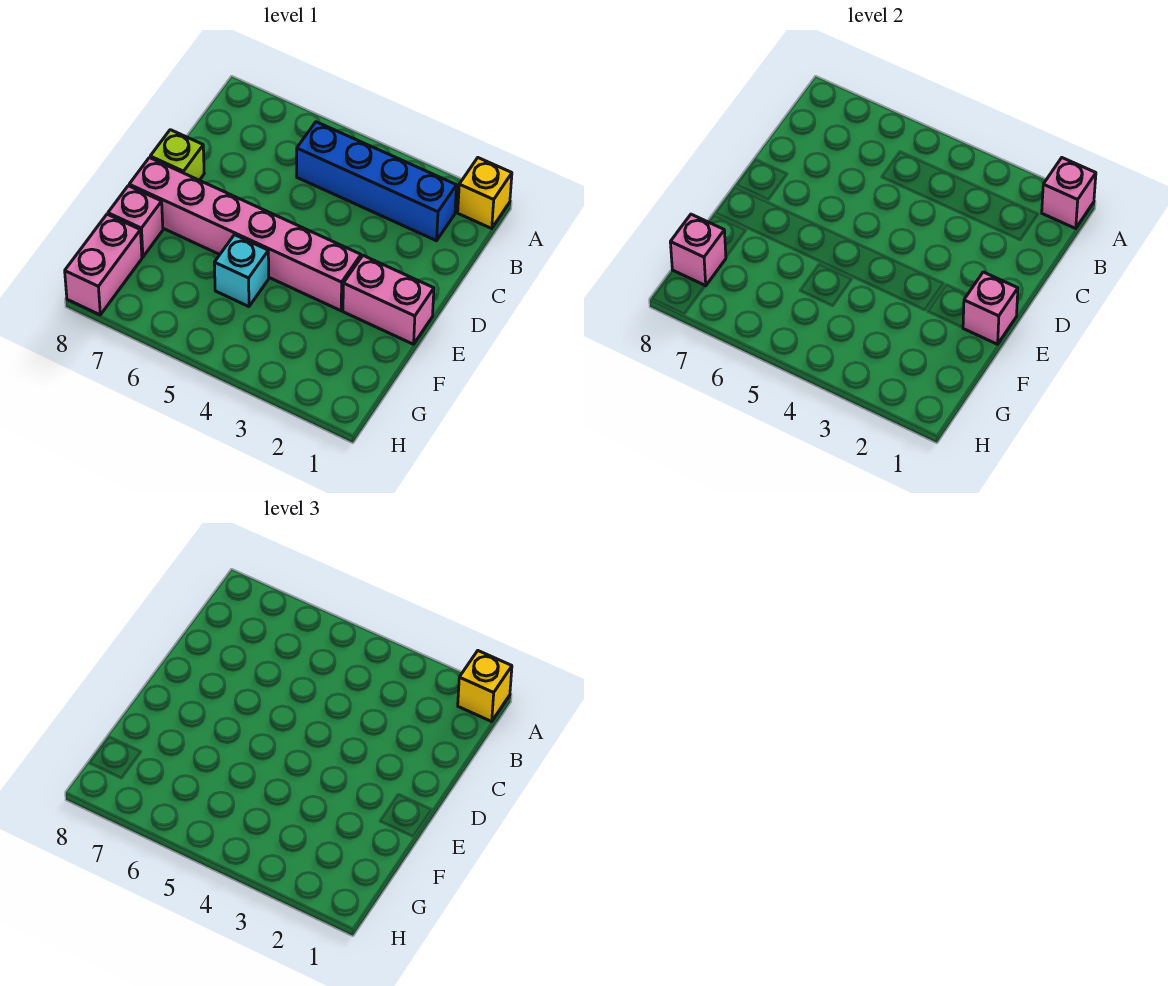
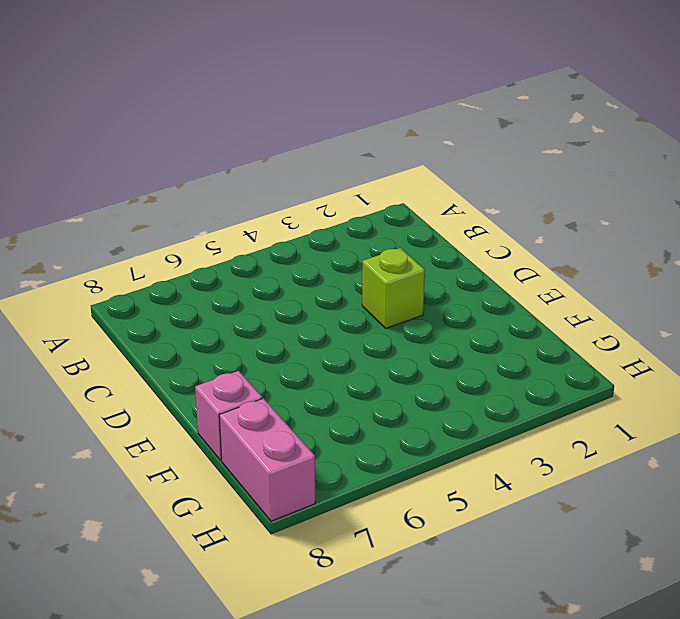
lime brick D3 level 1 -> lime brick D8 level 1
none -> yellow brick A1 level 1
none -> blue brick B2:B5 level 1
none -> pink brick E1:E2 level 1

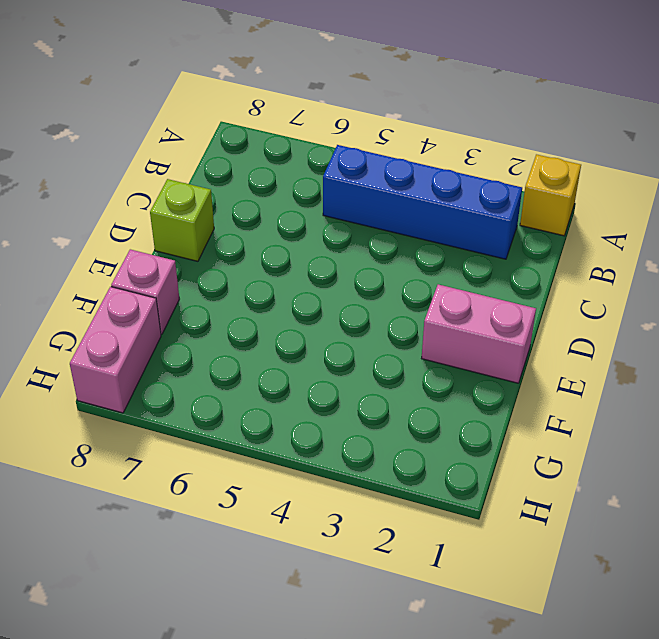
none -> pink brick E3:E8 level 1
none -> cyan brick F5 level 1
none -> pink brick A1 level 2

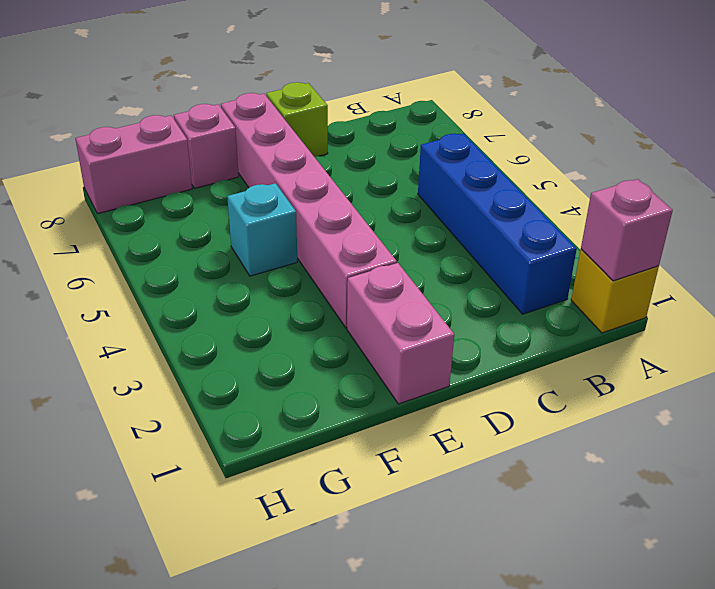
none -> pink brick E1 level 2
none -> pink brick G8 level 2
none -> yellow brick A1 level 3

